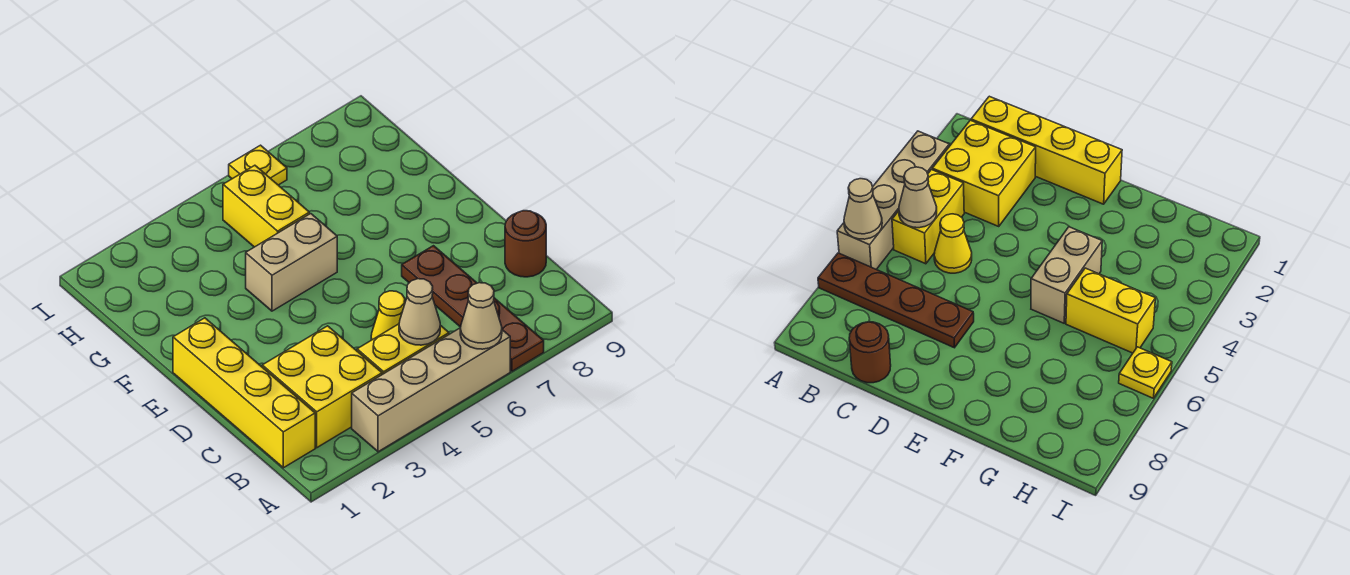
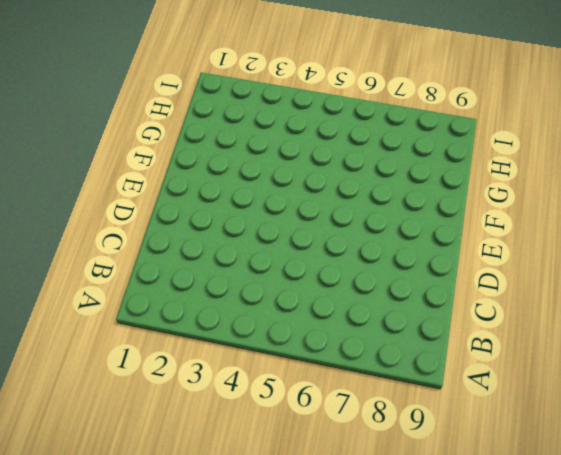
none -> tan brick A3:A6 level 1
none -> brown plate A7:D7 level 1
none -> yellow brick B1:E1 level 1

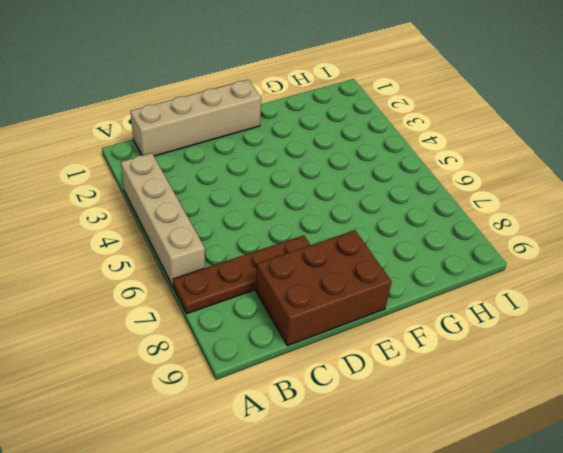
tan brick B1:E1 level 1 -> yellow brick B1:E1 level 1
brown brick C8:E9 level 1 -> brown round brick C9 level 1
none -> yellow brick B2:C3 level 1
none -> yellow brick B4:B5 level 1
none -> yellow cone C5 level 1

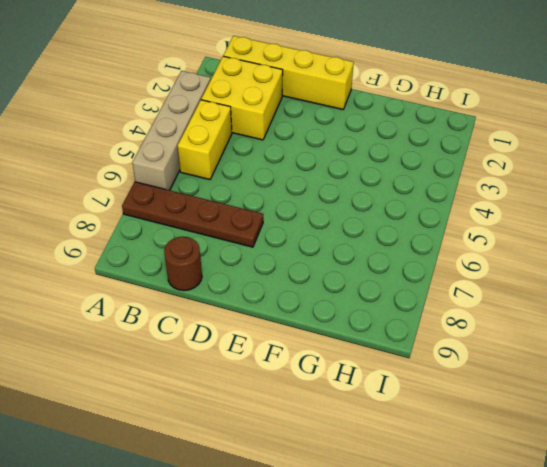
none -> yellow cone C5 level 1
none -> tan brick F4:F5 level 1
none -> yellow brick G5:H5 level 1

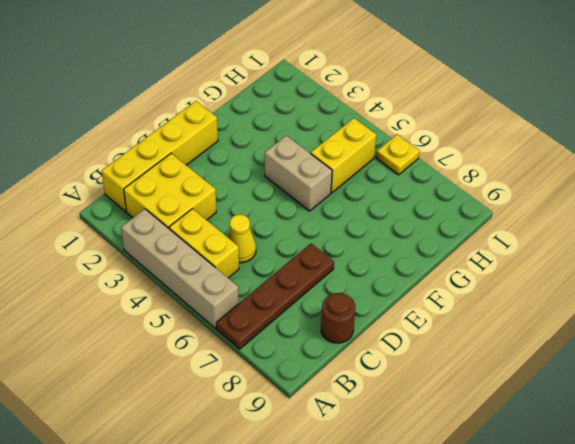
none -> tan cone A6 level 2
none -> tan cone B5 level 2

